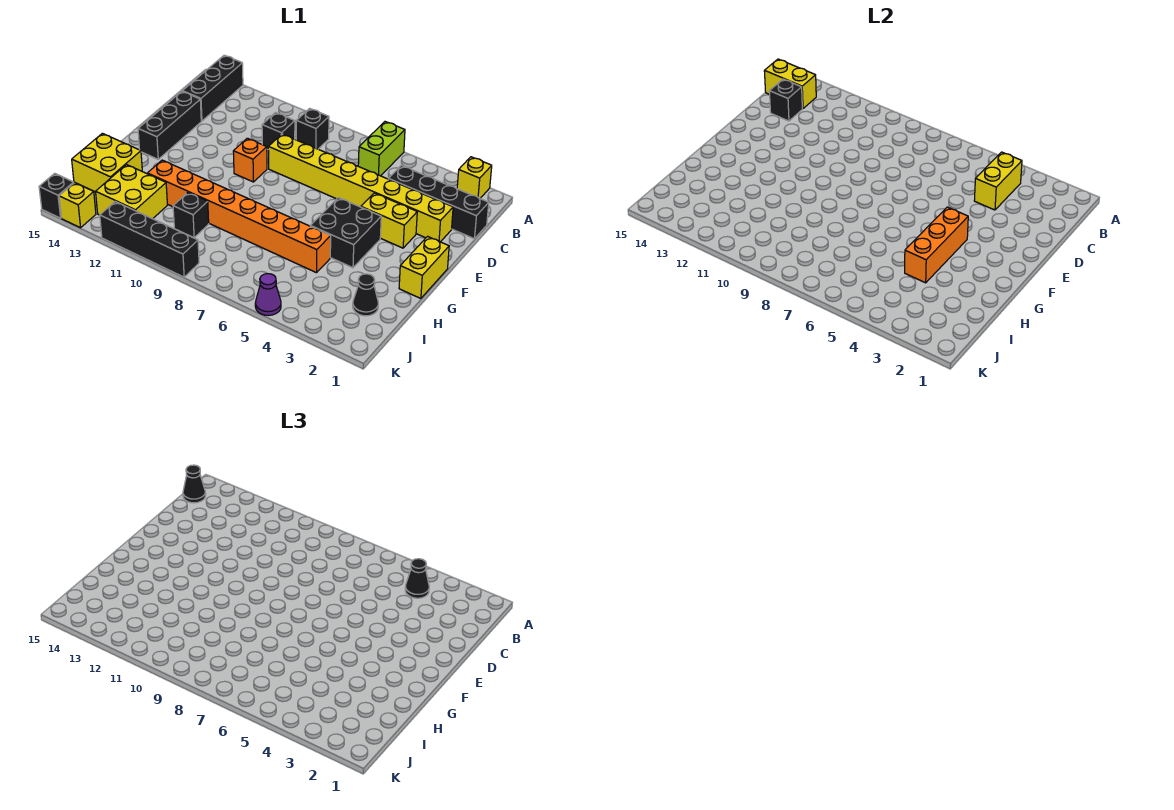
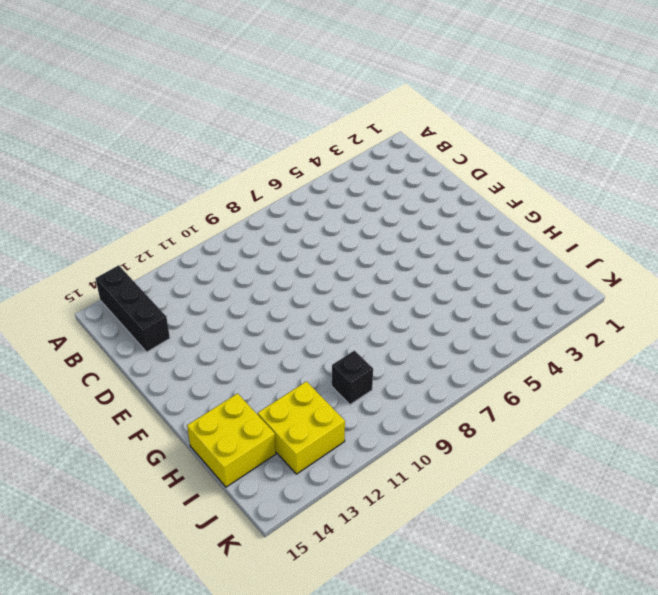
none -> yellow brick A2 level 1
none -> lime brick A6:B6 level 1
none -> black brick B9 level 1

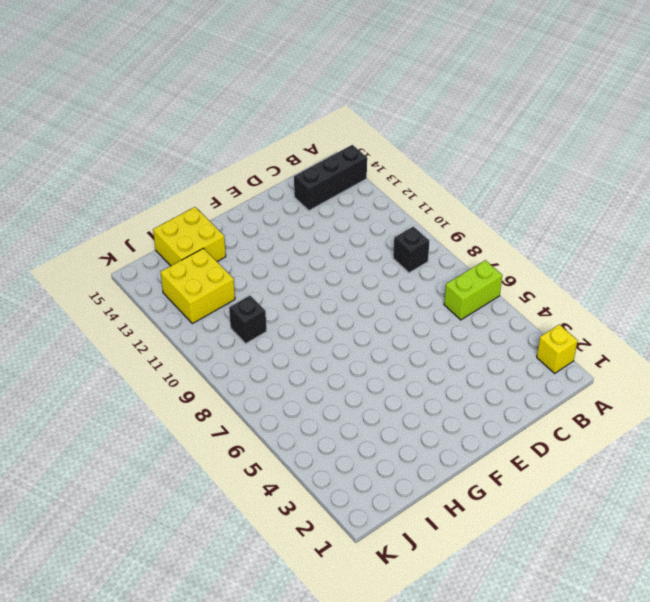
none -> black brick C1:C4 level 1
none -> black brick C10 level 1
none -> yellow brick D2:D9 level 1

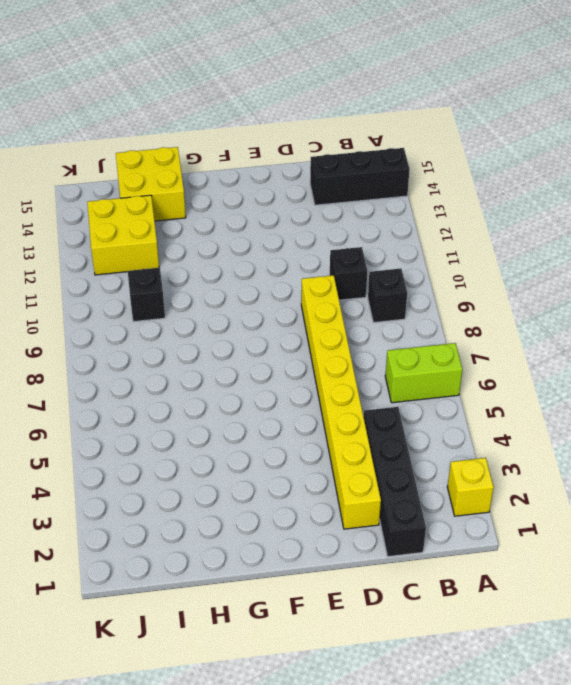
none -> black brick D14:F14 level 1
none -> yellow brick E3:E4 level 1
none -> orange brick E10 level 1

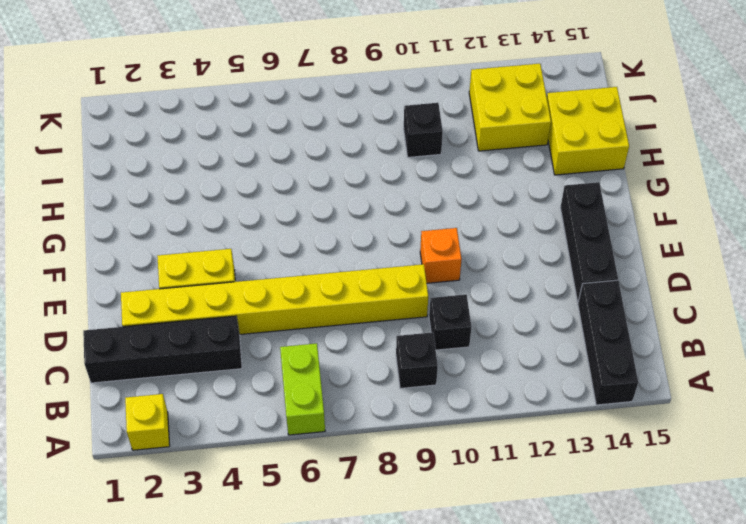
none -> yellow brick F1:G1 level 1
none -> black brick F4:G5 level 1
none -> orange brick H5:H12 level 1

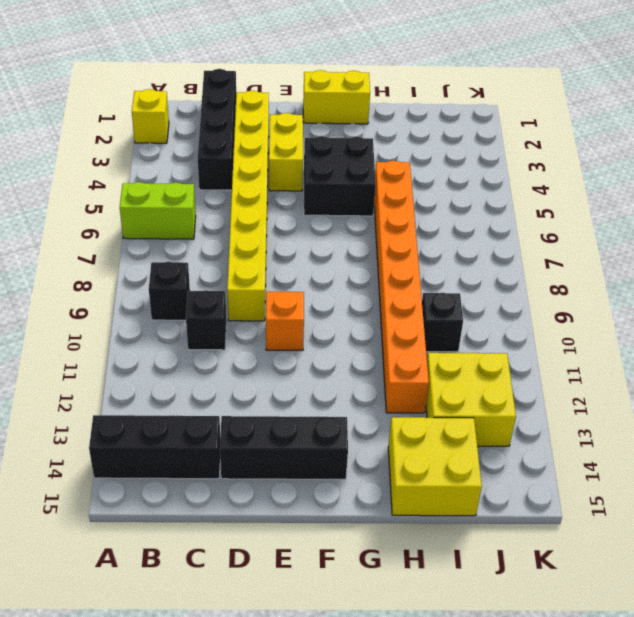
none -> black cone I2 level 1
none -> purple cone K5 level 1
none -> black brick K9:K12 level 1

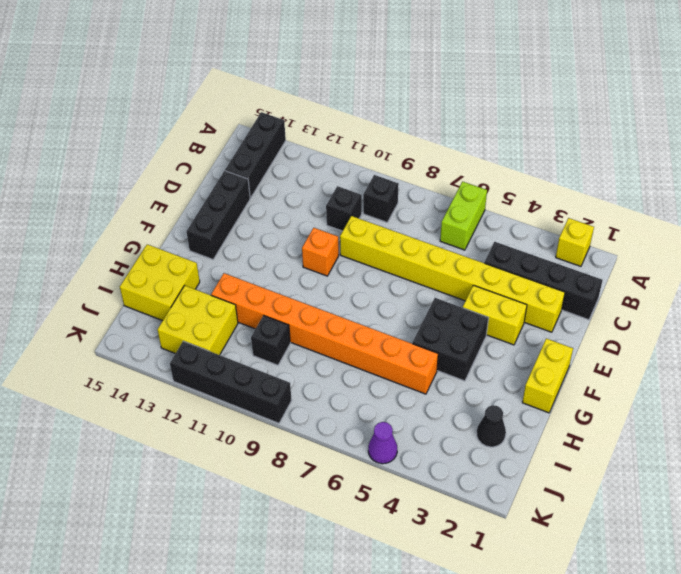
none -> yellow brick K14 level 1
none -> black brick K15 level 1
none -> yellow brick B4:C4 level 2

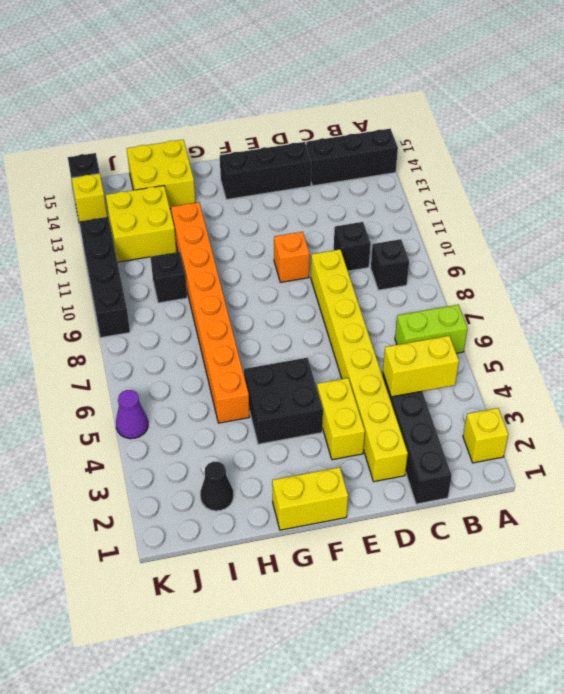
none -> yellow brick B14:B15 level 2
none -> black brick C14 level 2
none -> orange brick F4:H4 level 2

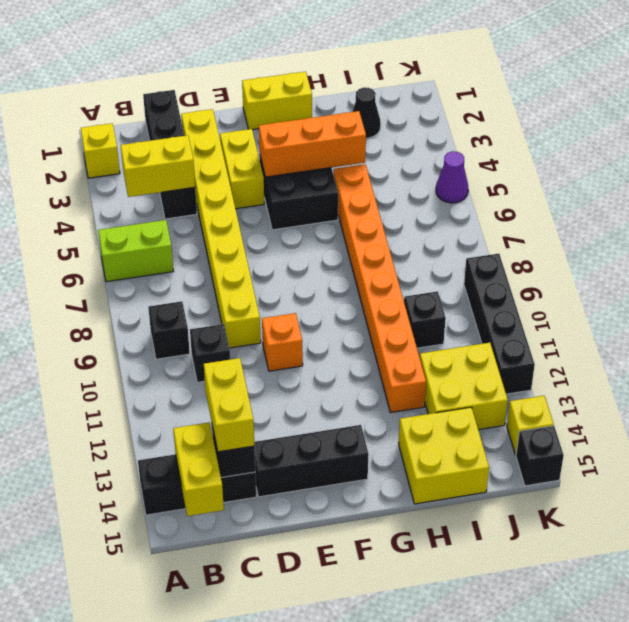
yellow brick C13:C14 level 3 -> none
none -> black cone B4 level 3
none -> black cone B15 level 3

